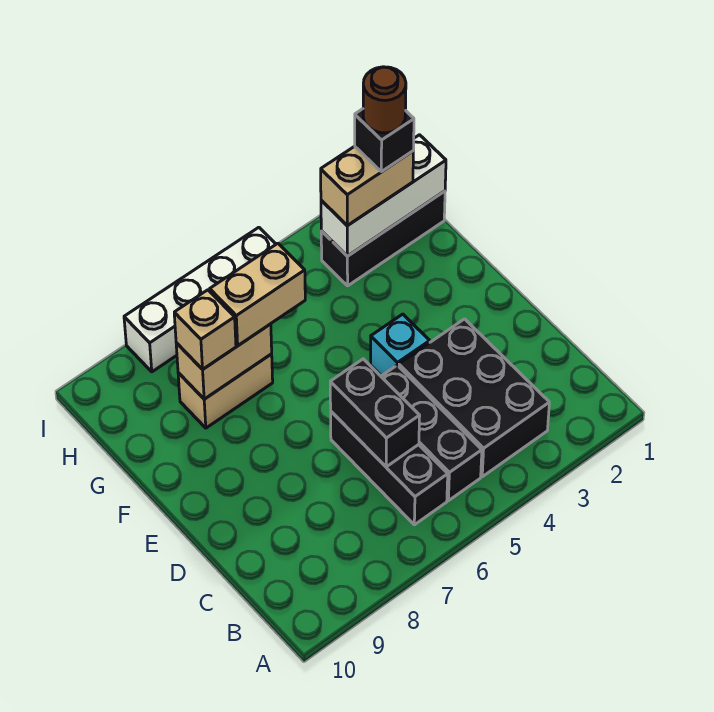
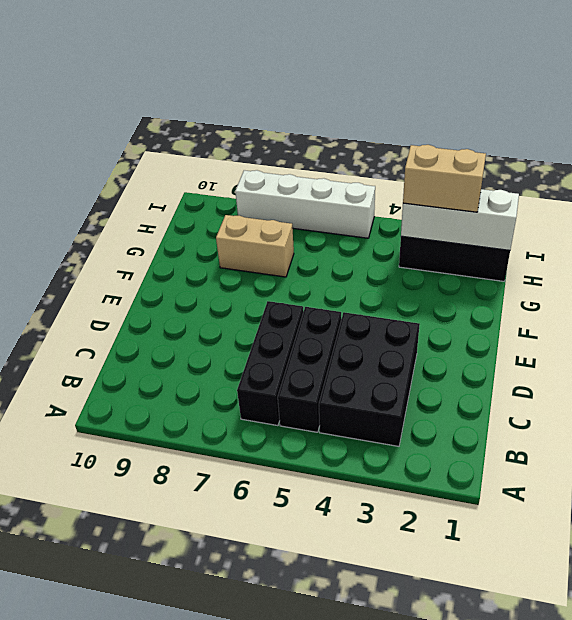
none -> cyan brick E4 level 1
none -> black brick C6:D6 level 2
none -> tan brick G7:G8 level 2

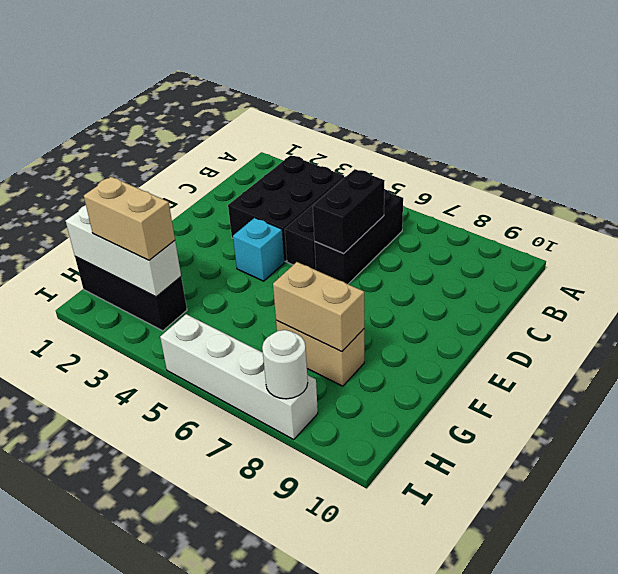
white round brick I8 level 2 -> none
none -> tan brick G6:G7 level 3
none -> tan brick G8 level 3
none -> black brick H2 level 4

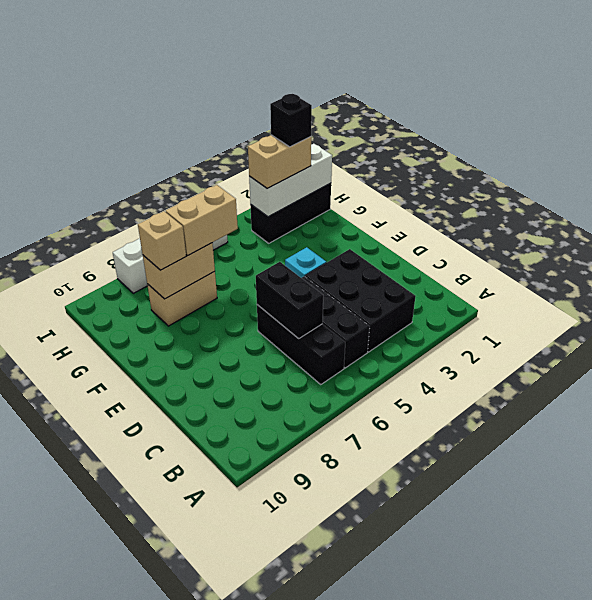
none -> brown round brick H2 level 5

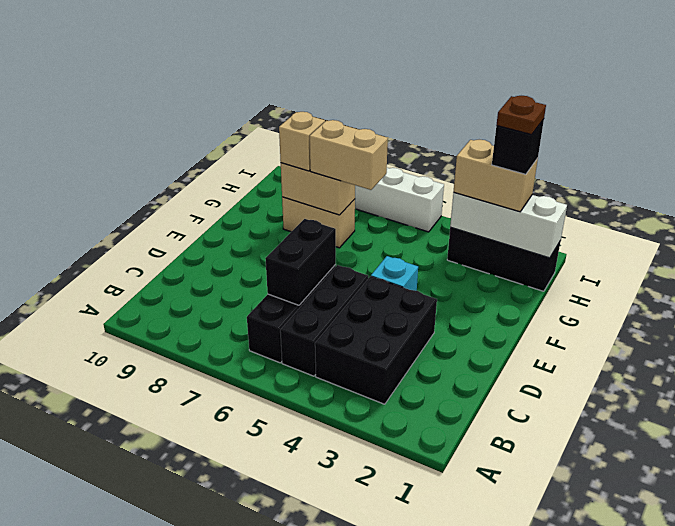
brown plate H2 level 5 -> brown round brick H2 level 5

